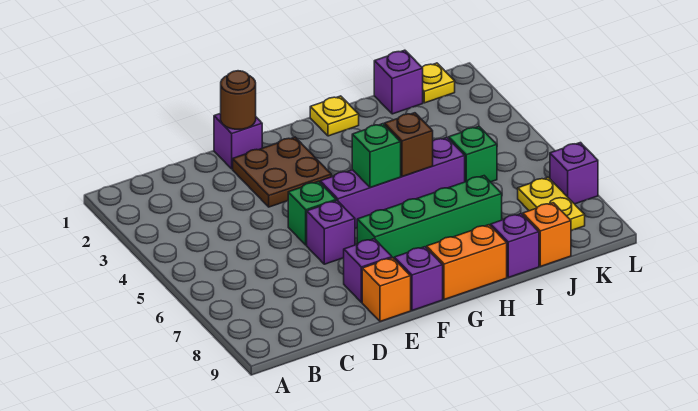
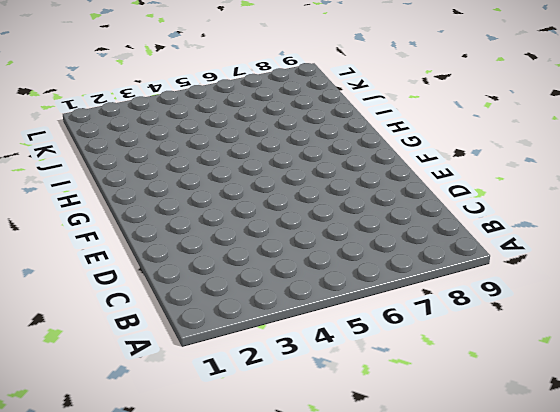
none -> purple brick E1 level 1
none -> brown plate E2:F3 level 1
none -> green brick E5 level 1

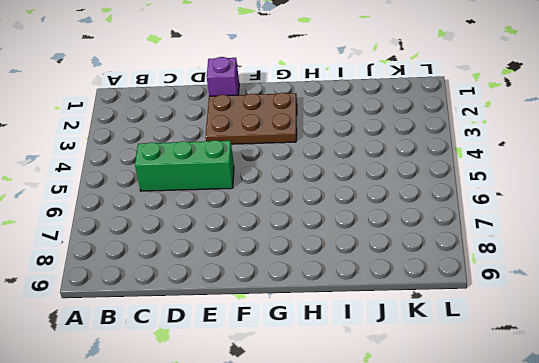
green brick C5:E5 level 1 -> green brick E5 level 1
brown plate E2:G3 level 1 -> brown plate E2:F3 level 1
none -> purple brick E6 level 1
none -> purple brick E8 level 1
none -> orange brick E9 level 1

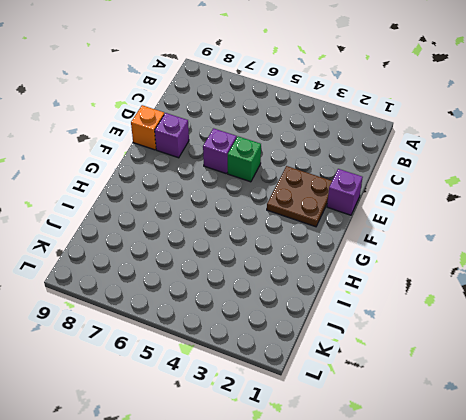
none -> purple brick F5:I5 level 1
none -> green brick F7:I7 level 1
none -> purple brick F9 level 1

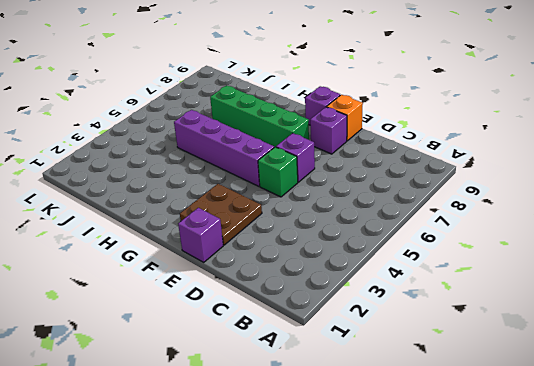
none -> orange brick G9:H9 level 1
none -> yellow plate H1 level 1
none -> purple brick I9 level 1

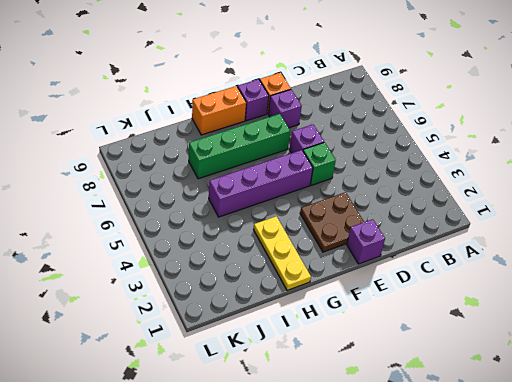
yellow plate H1:H3 level 1 -> yellow plate H1 level 1
none -> purple brick I9 level 1
none -> purple brick J1 level 1
none -> green brick J5 level 1

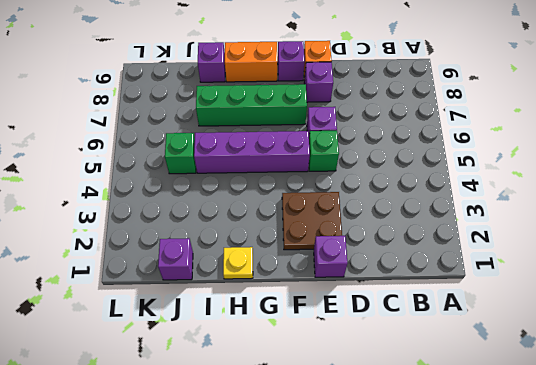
none -> orange brick J9 level 1
none -> yellow plate K1 level 1
none -> yellow plate K7:K8 level 1

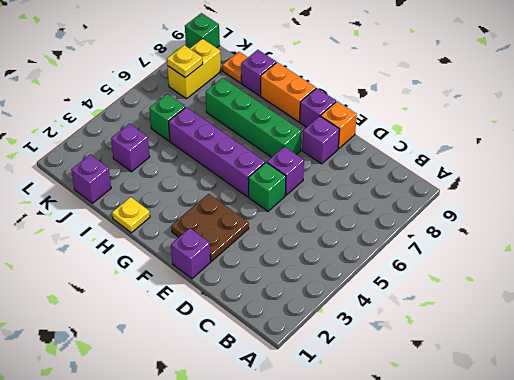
purple brick J3 level 1 -> purple brick L7 level 1
orange plate J9 level 1 -> orange brick J9 level 1
yellow brick K7:K8 level 1 -> yellow plate K7:K8 level 1
yellow plate K7 level 2 -> yellow plate K1 level 1
green brick L9 level 1 -> green brick G5 level 2
none -> brown round brick E1 level 2
none -> brown brick H5 level 2

